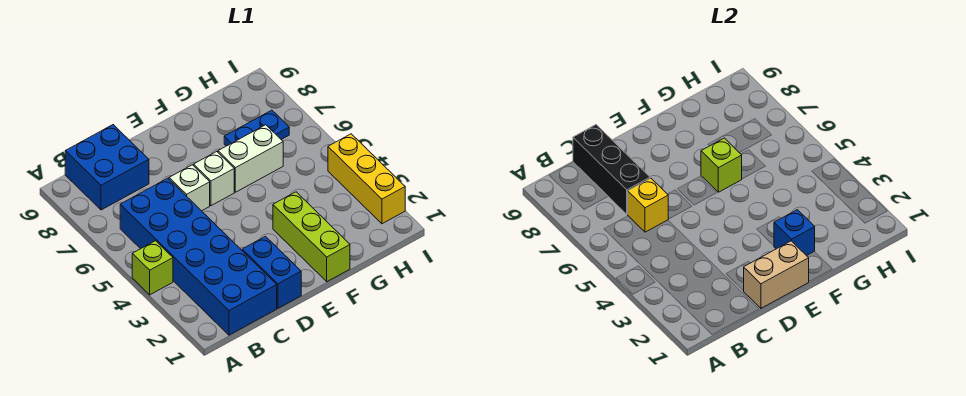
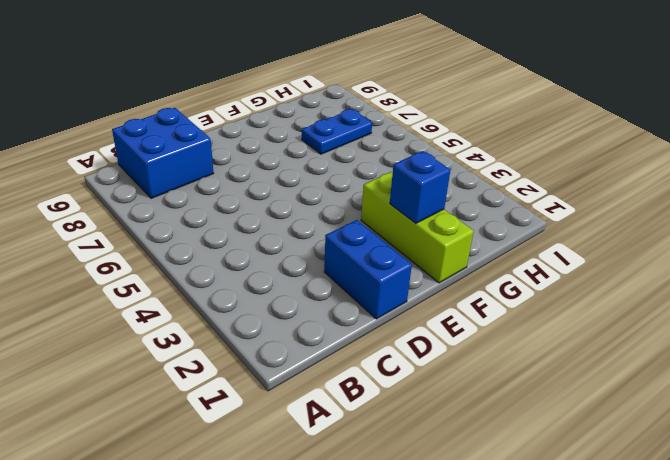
none -> lime brick A4 level 1
none -> blue brick B1:C6 level 1
none -> white brick D6 level 1

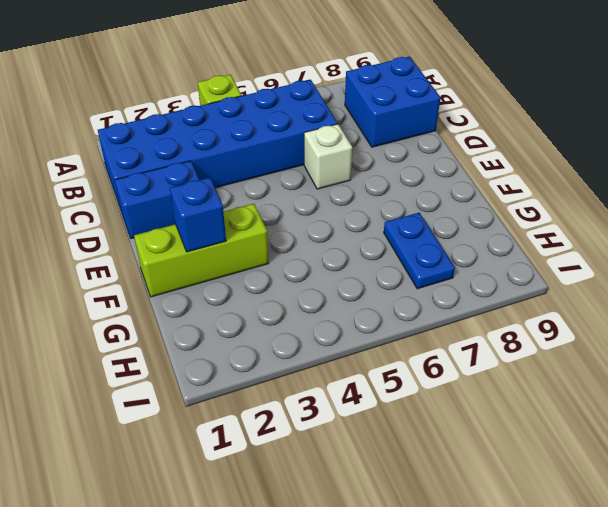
none -> white brick E6 level 1
none -> white brick F6:G6 level 1
none -> yellow brick I2:I4 level 1

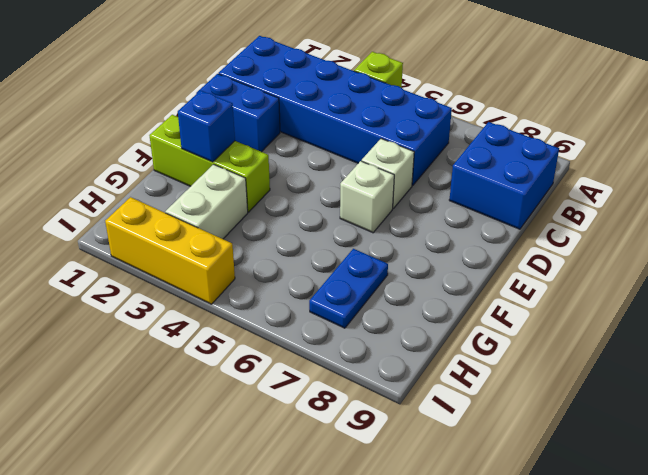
white brick G3:H3 level 1 -> white brick F6:G6 level 1
none -> yellow brick C6 level 2
none -> black brick C7:C9 level 2
none -> tan brick D1:E1 level 2

